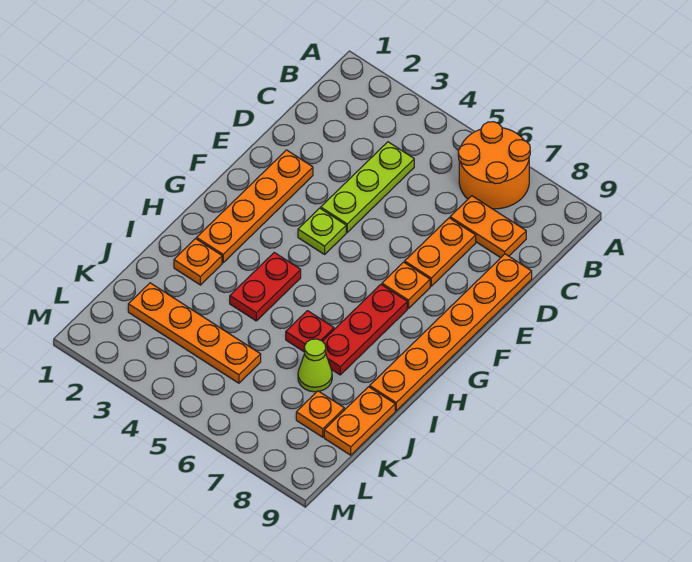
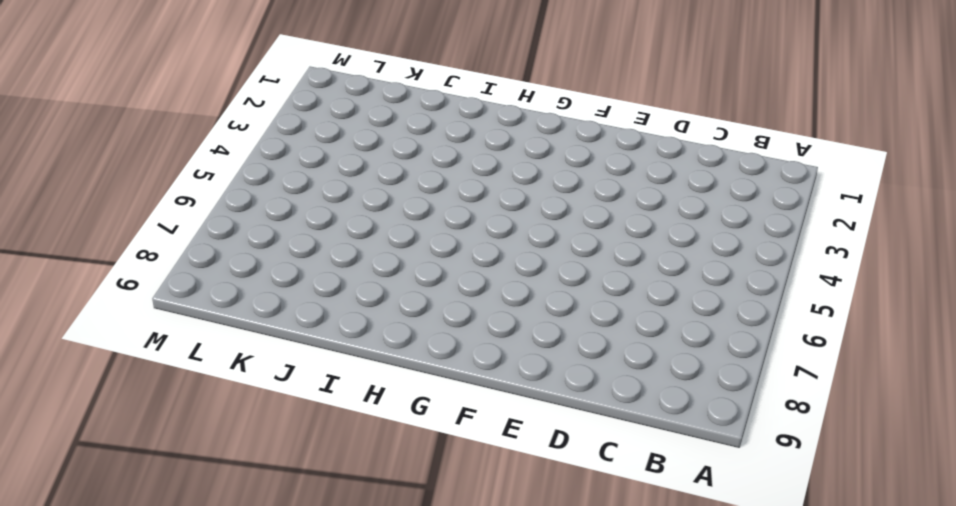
none -> orange round brick A6:B7 level 1
none -> lime plate C4:E4 level 1
none -> orange plate C7:C8 level 1

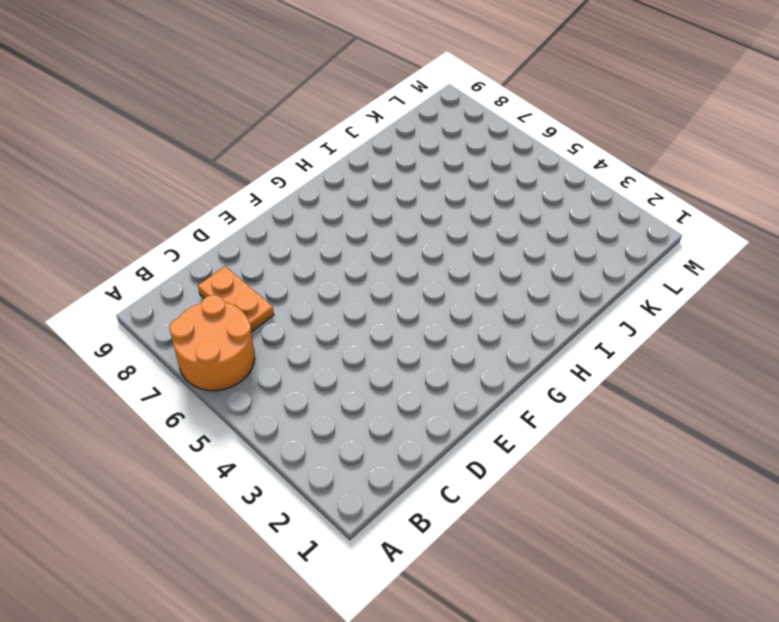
none -> lime plate C4:E4 level 1
none -> orange plate D7:E7 level 1
none -> orange plate D9:I9 level 1

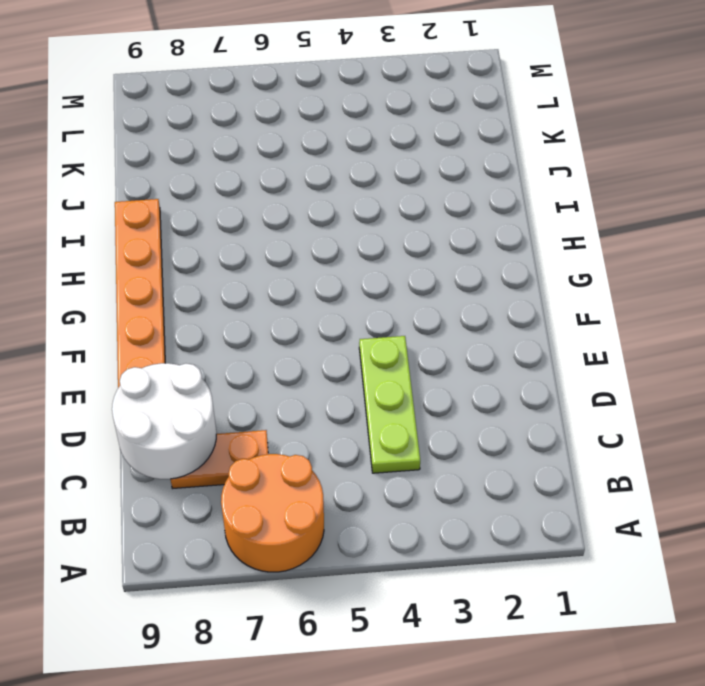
white round brick C8:D9 level 2 -> none
none -> orange plate D7:E7 level 1
none -> orange plate E2:H2 level 1
none -> lime plate F4 level 1

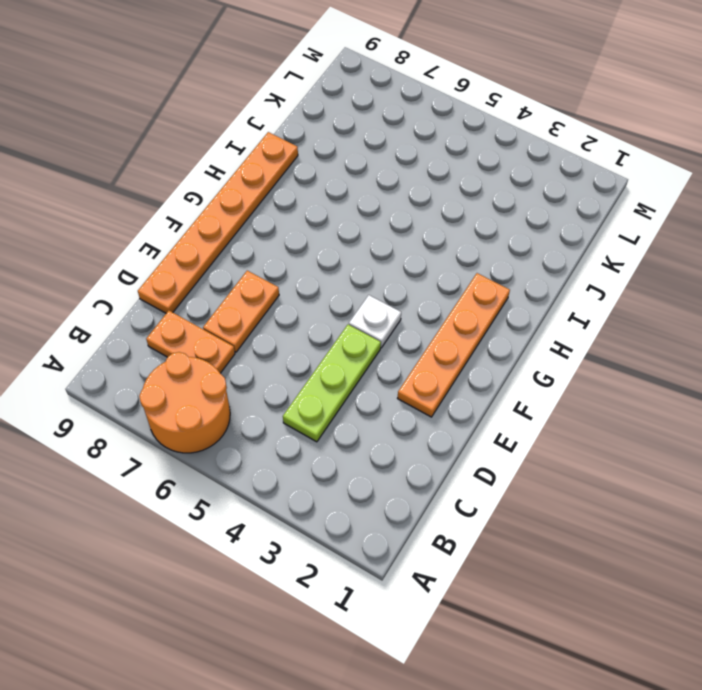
white plate F4 level 1 -> lime plate F4 level 1
none -> orange plate F7 level 1
none -> red plate G7:I7 level 1
none -> red plate H4:I4 level 1

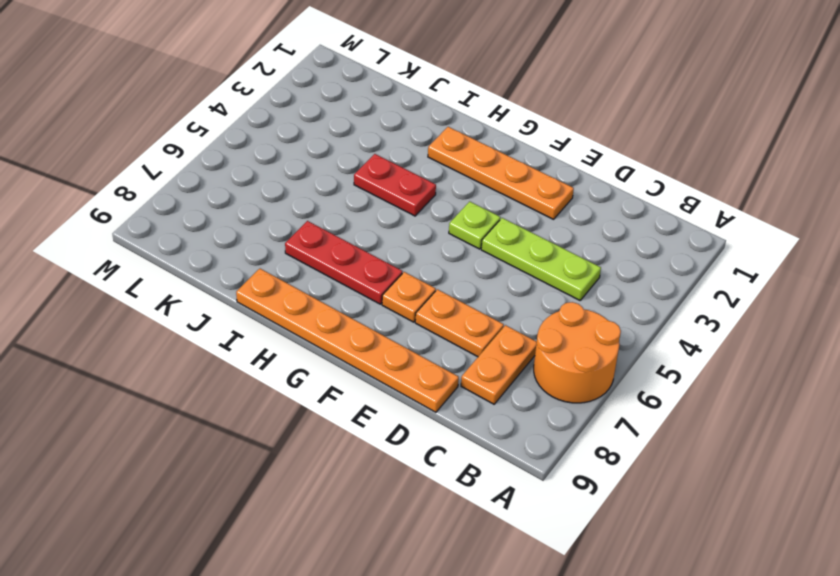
none -> orange plate I2 level 1
none -> red plate I6 level 1
none -> lime cone J7 level 1

